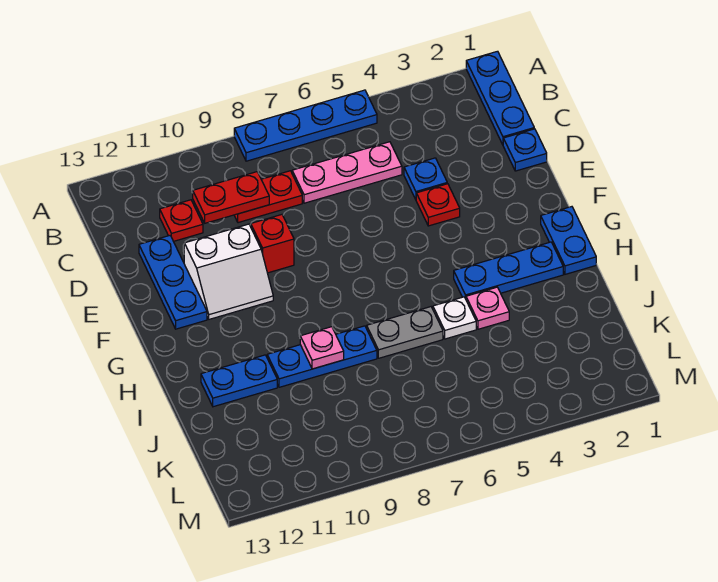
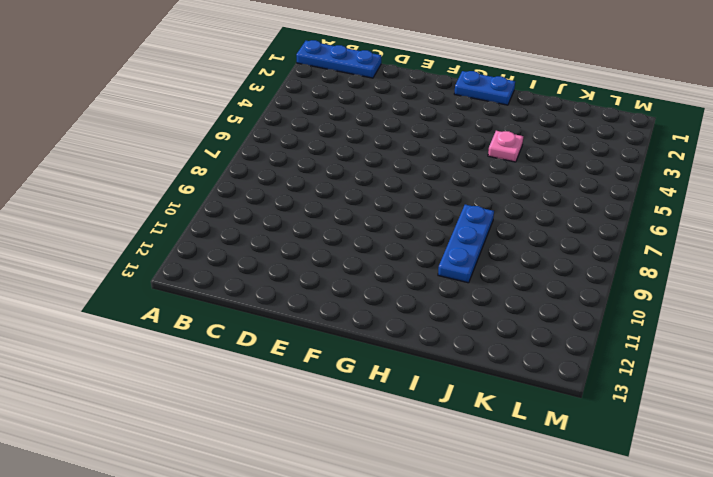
none -> blue plate A5:A8 level 1
none -> pink plate C5:C7 level 1
none -> red plate C8:C9 level 1

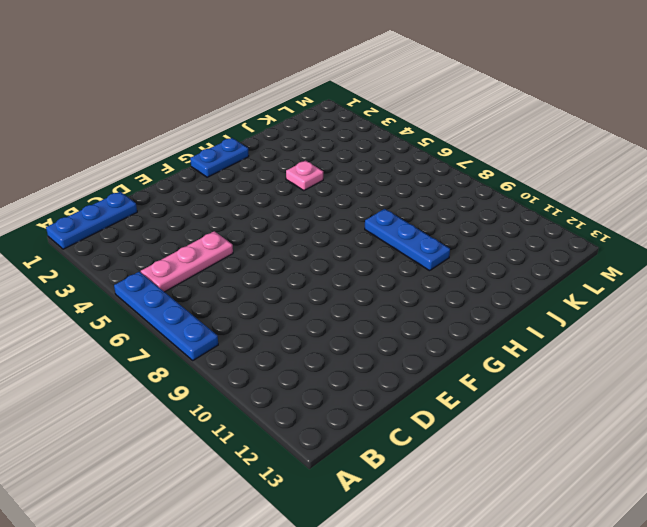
pink plate B5:D5 level 1 -> pink plate C5:C7 level 1
none -> red plate C8:C9 level 1
none -> red plate C11 level 1
none -> blue plate D1 level 1

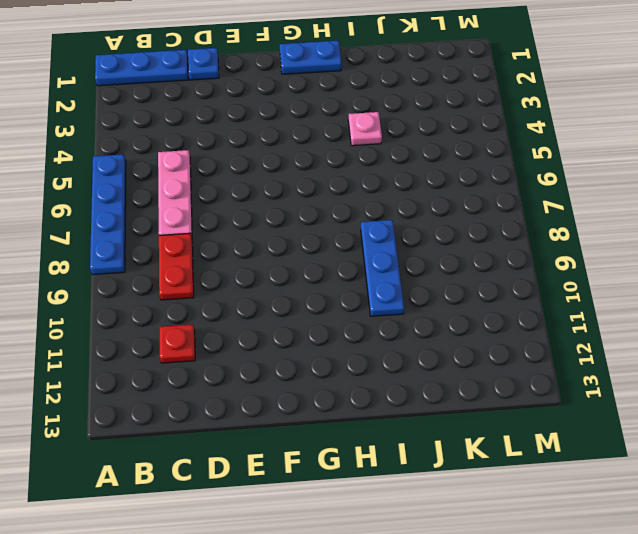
none -> blue plate D4 level 1
none -> blue plate D12:F12 level 1
none -> red plate E4 level 1

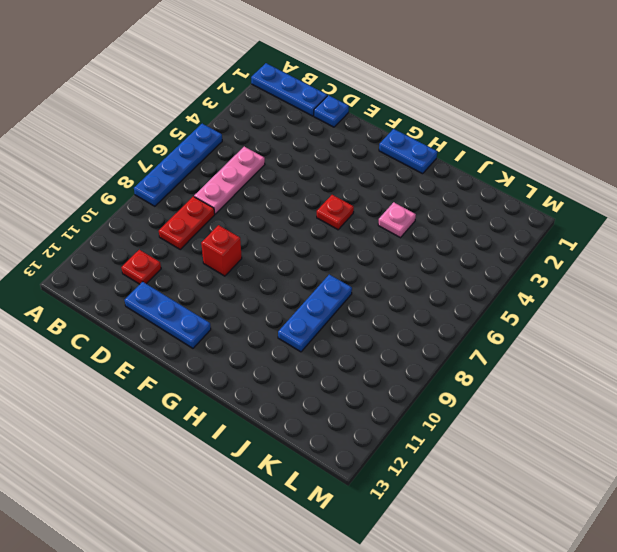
red plate G5 level 1 -> red plate E4 level 1
none -> blue plate D4 level 1
none -> white slope E10:F11 level 1 top E
none -> blue plate H2:H4 level 1

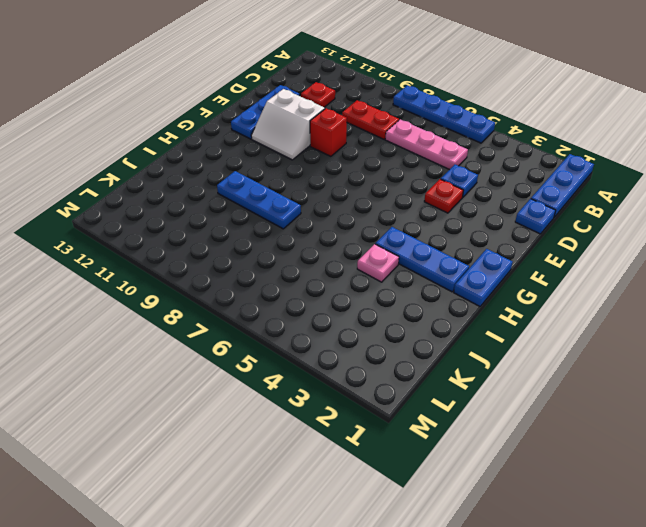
none -> white plate I5 level 1
none -> grey plate I6:I7 level 1
none -> blue plate I11:I12 level 1

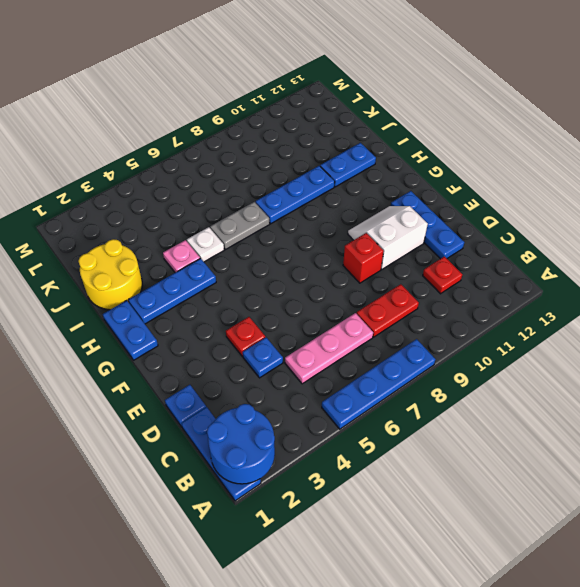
blue round brick A1:B2 level 2 -> none
yellow round brick I1:J2 level 1 -> none
none -> red plate C9:C10 level 2
none -> pink plate I9 level 2

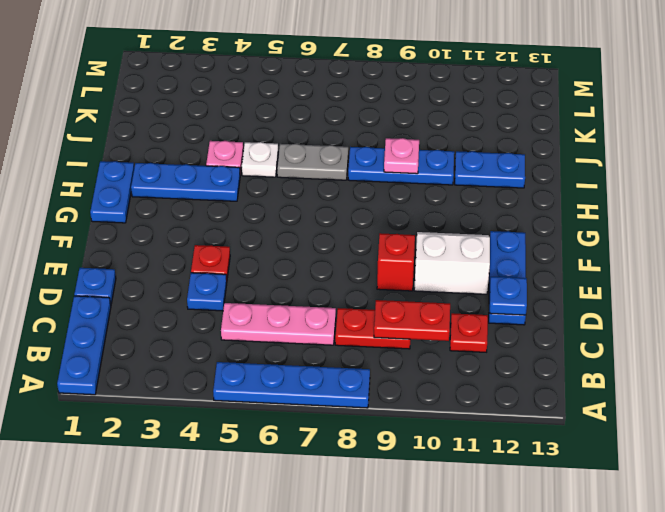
blue plate D12 level 2 -> none

